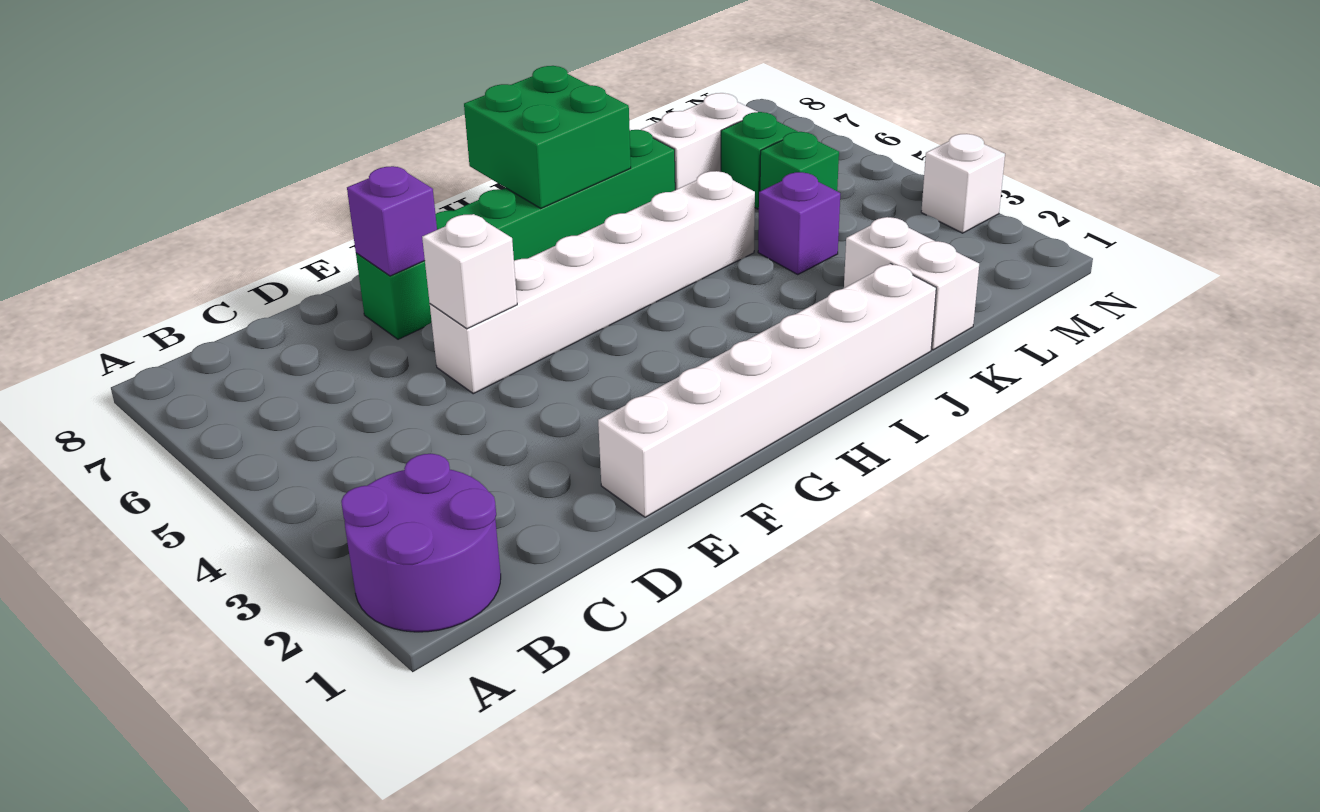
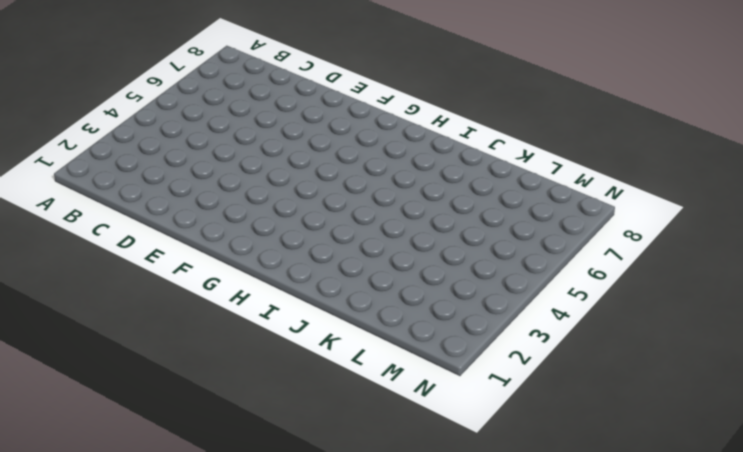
none -> purple round brick A1:B2 level 1
none -> white brick E1:J1 level 1
none -> white brick E5:J5 level 1

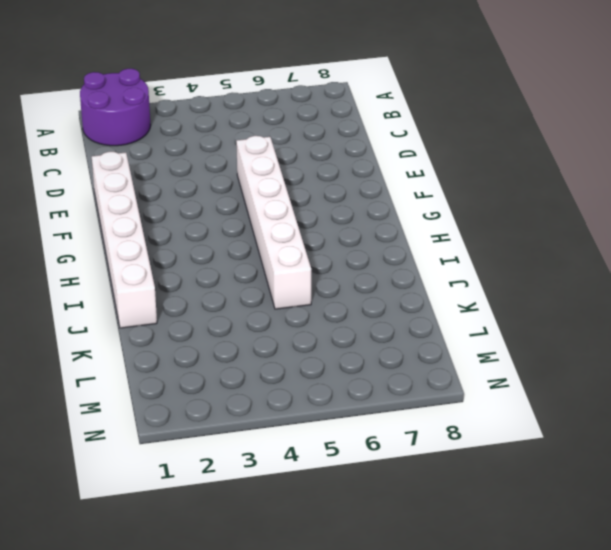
none -> green brick E7:J7 level 1
none -> white brick K1:K2 level 1
none -> purple brick K4 level 1

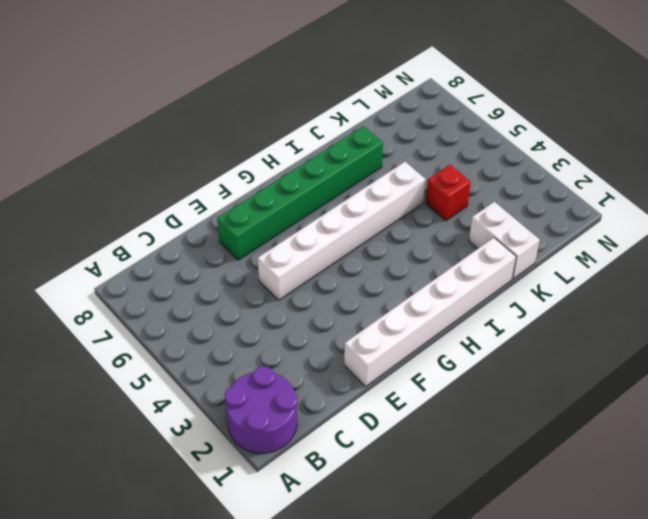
red brick K4 level 1 -> purple brick K4 level 1
none -> white brick K7:L7 level 1
none -> green brick L5 level 1
none -> green brick L6 level 1

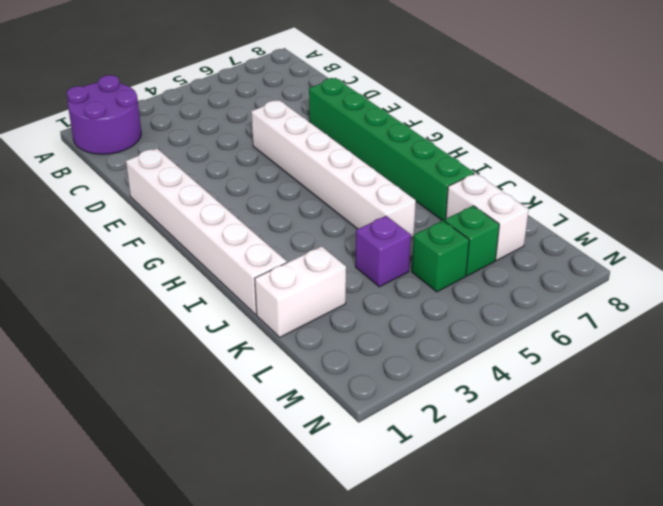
none -> white brick N3 level 1
none -> white brick E5 level 2
none -> purple brick E7 level 2

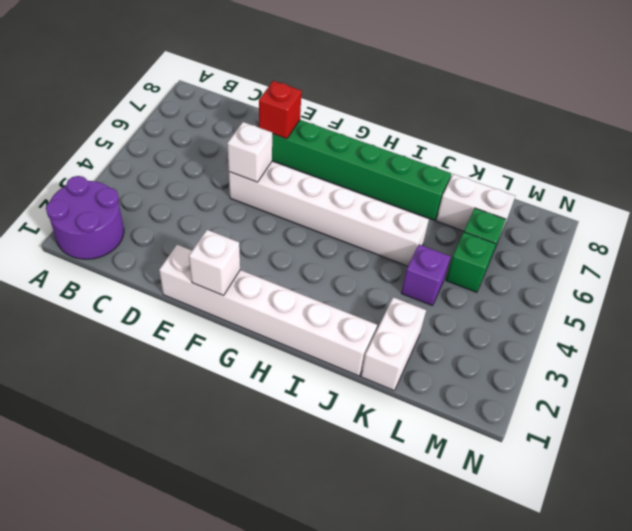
red brick E7 level 2 -> purple brick E7 level 2
white brick F1 level 2 -> white brick N3 level 1
none -> green brick H7:I8 level 2

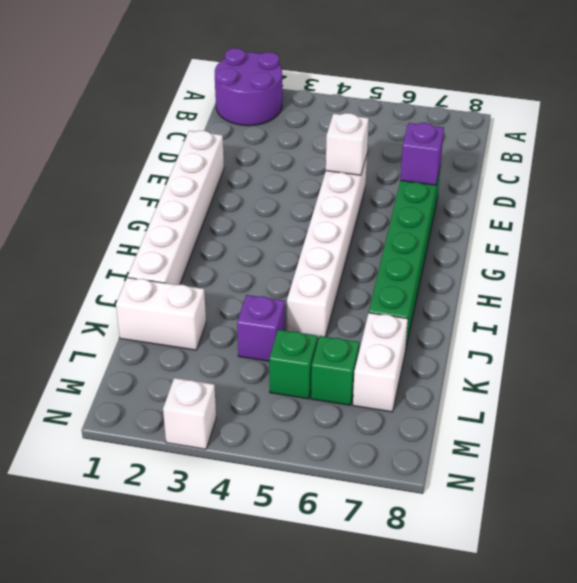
none -> green brick H7:I8 level 2

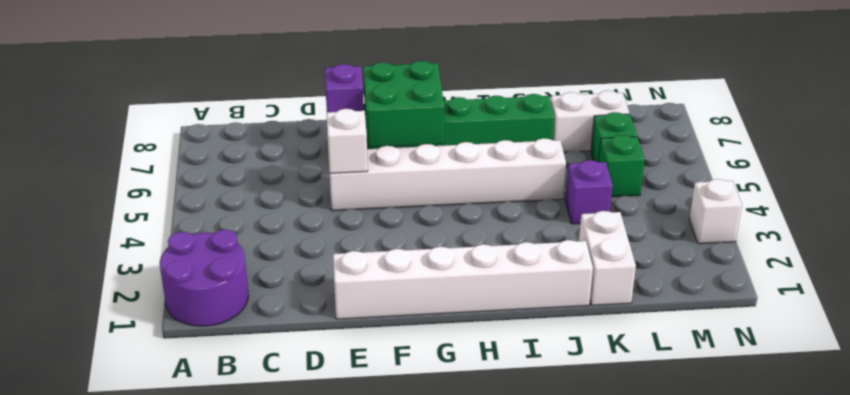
green brick F6:G7 level 2 -> green brick H7:I8 level 2

